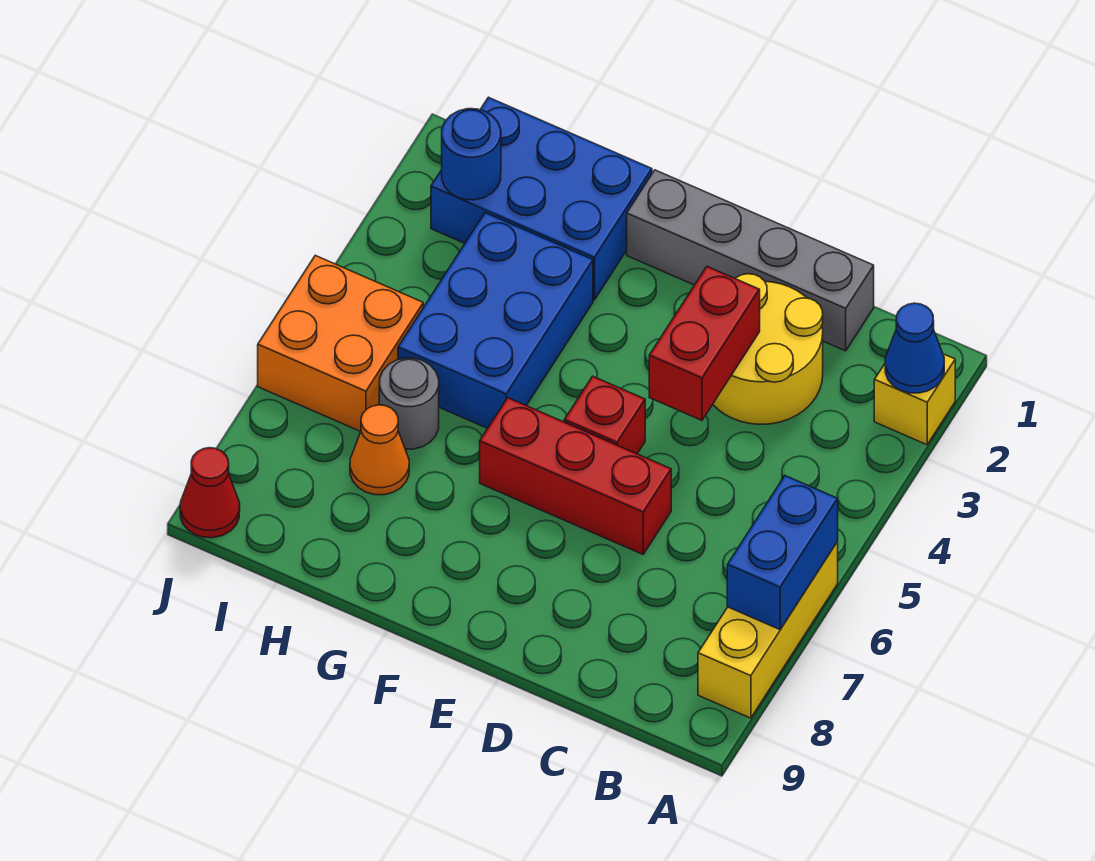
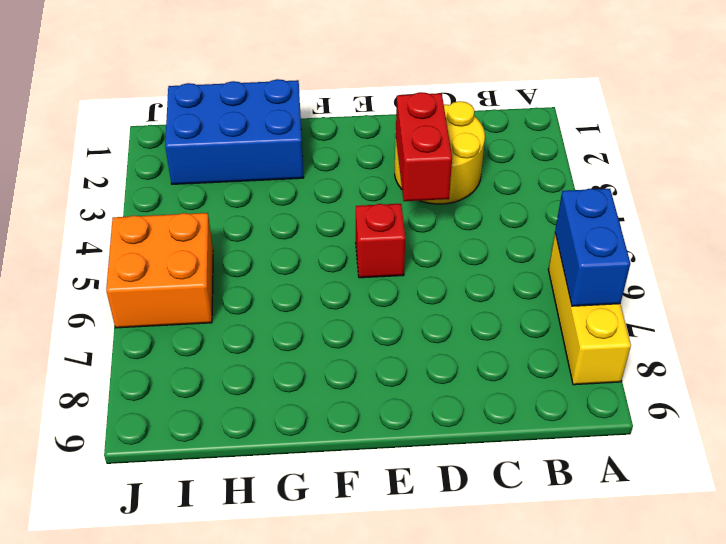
none -> yellow brick A2 level 1
none -> grey brick C1:F1 level 1
none -> red brick D6:F6 level 1

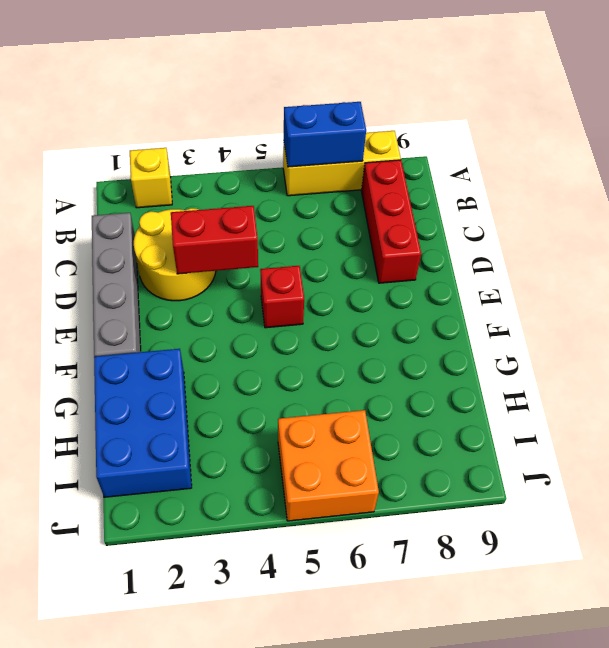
red brick B8:D8 level 1 -> red brick D6:F6 level 1
none -> blue brick G3:H5 level 1
none -> grey round brick H6 level 1
none -> orange cone H7 level 1

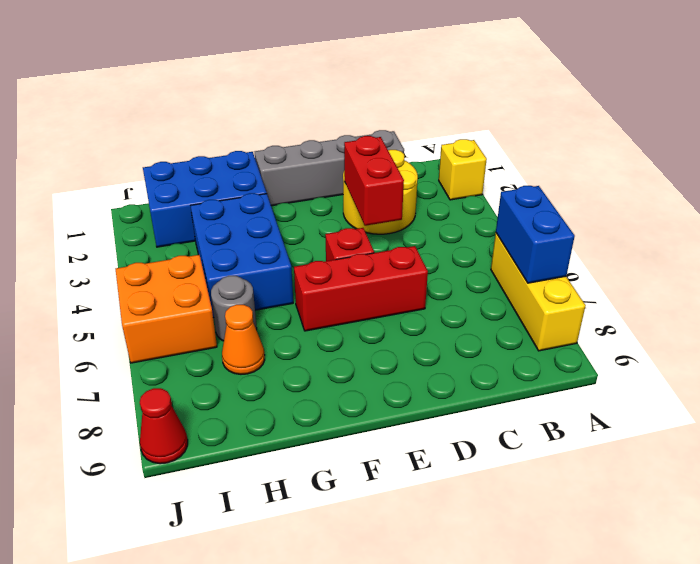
none -> blue cone A2 level 2
none -> blue round brick I2 level 2

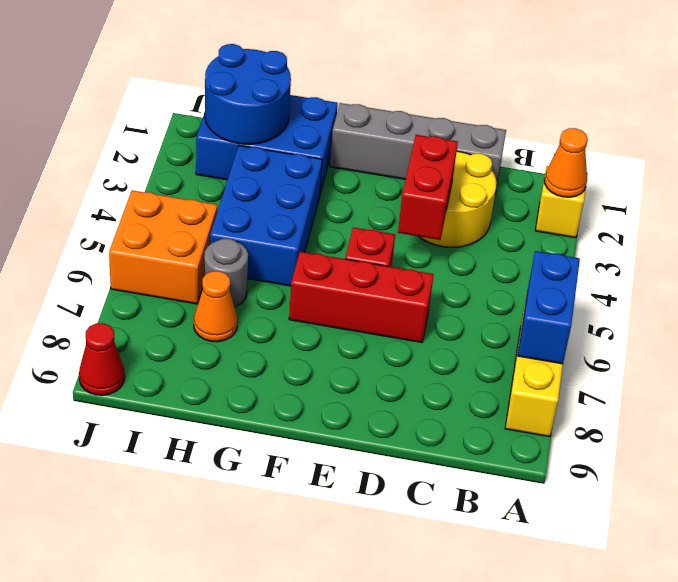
orange cone A2 level 2 -> blue cone A2 level 2
blue round brick H1:I2 level 2 -> blue round brick I2 level 2

